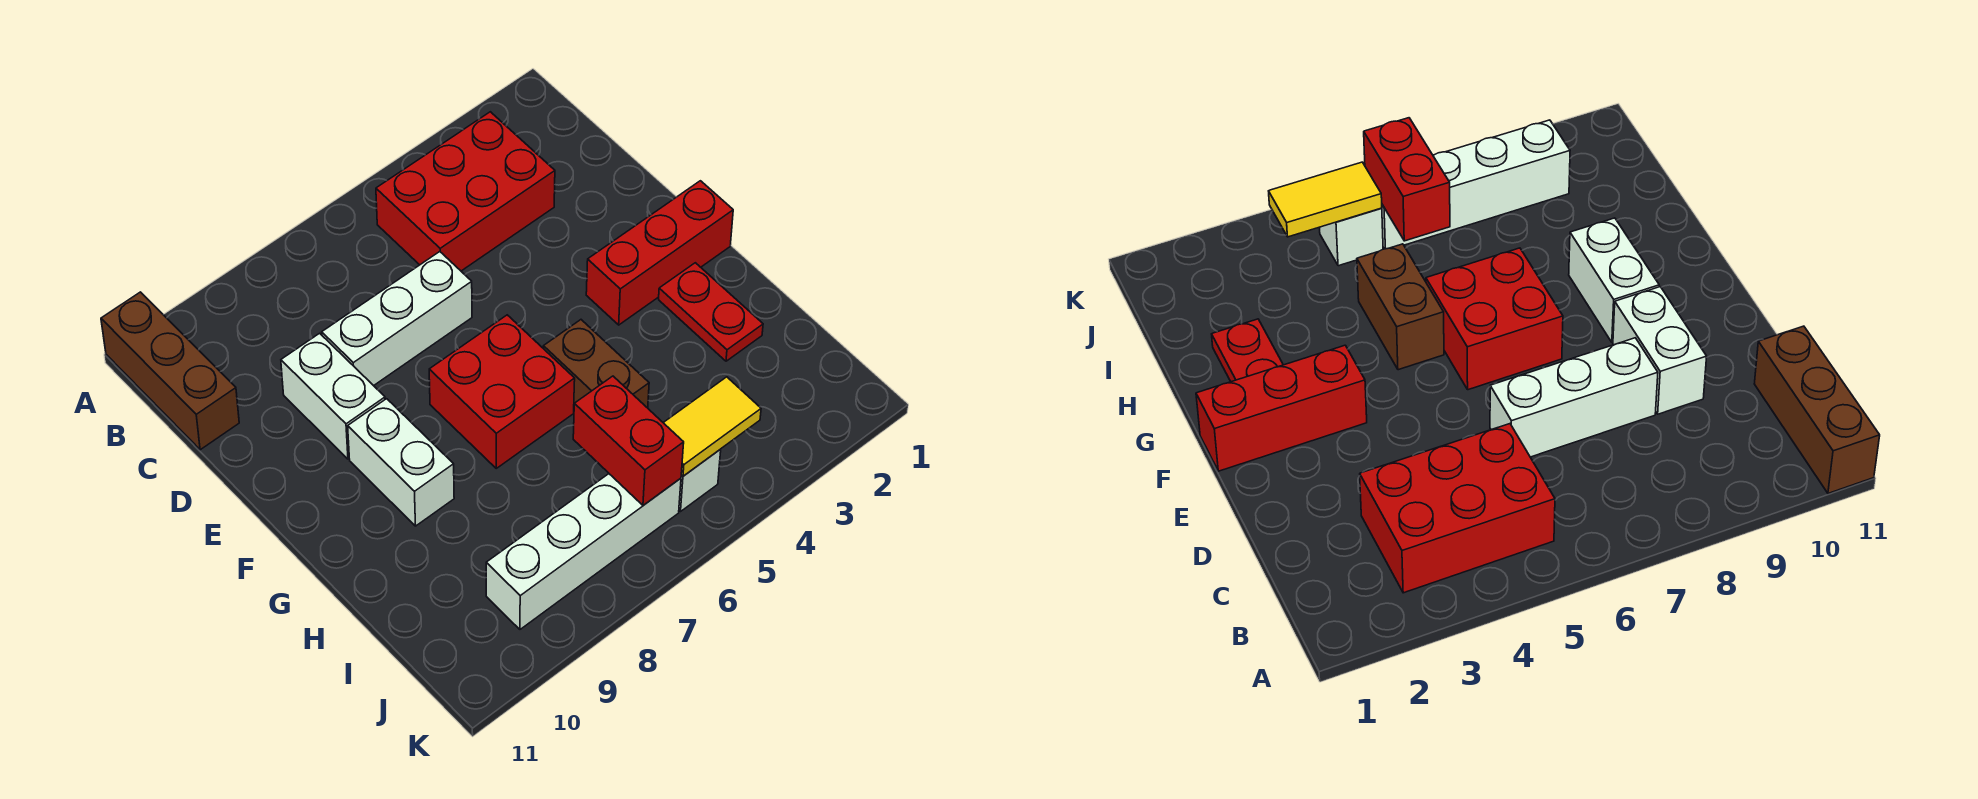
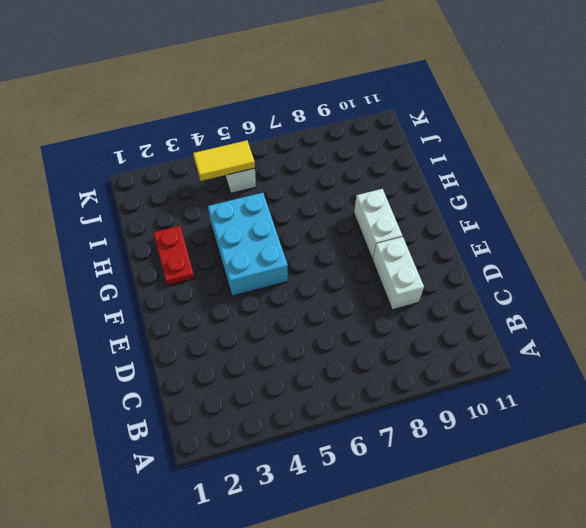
cyan brick F4:H5 level 1 -> brown brick G5:H5 level 1
none -> brown brick A11:C11 level 1
none -> red brick B3:C5 level 1
none -> white brick D6:D8 level 1

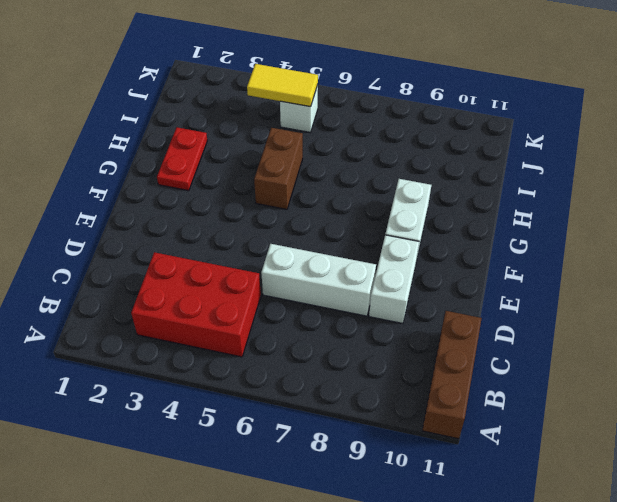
none -> red brick F1:F3 level 1
none -> red brick F6:G7 level 1
none -> white brick J6:J9 level 1

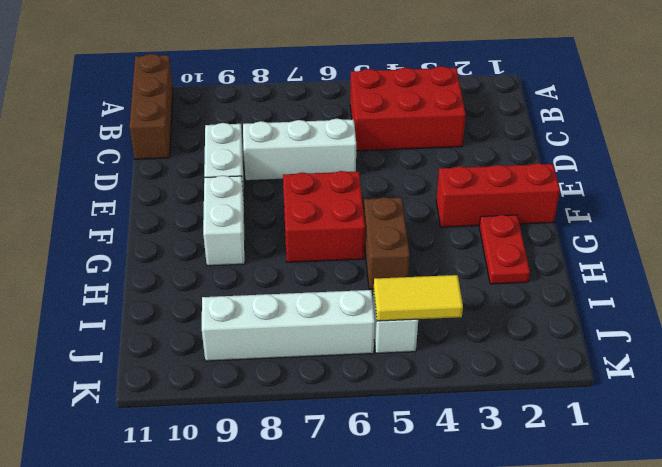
none -> red brick I6:J6 level 2

